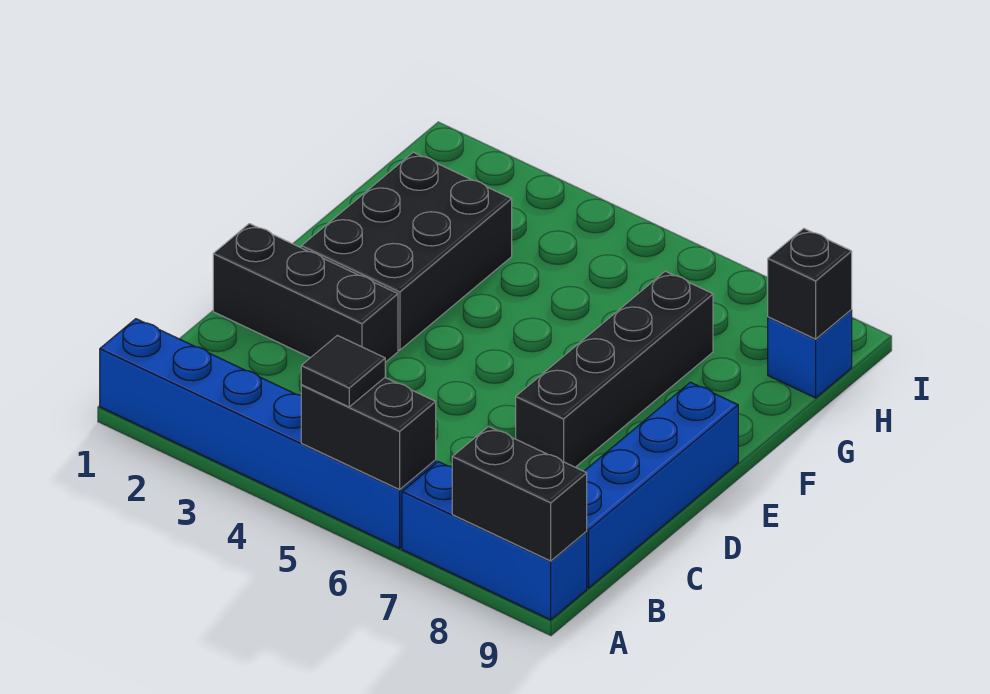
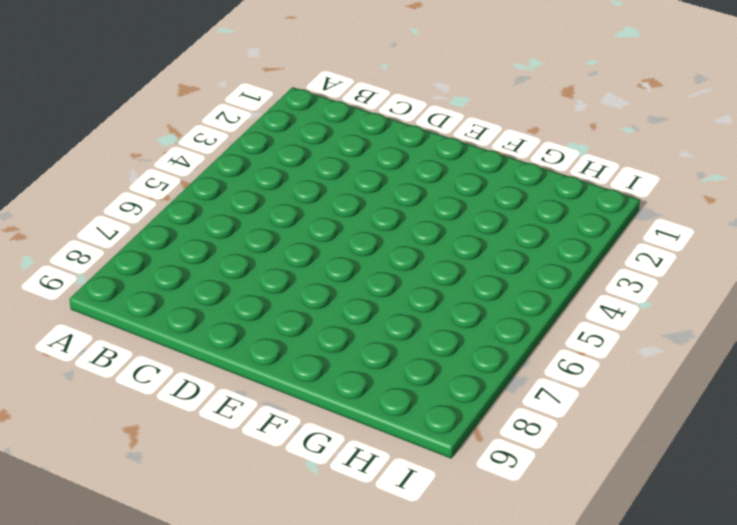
none -> blue brick A1:A6 level 1
none -> blue brick A7:A9 level 1

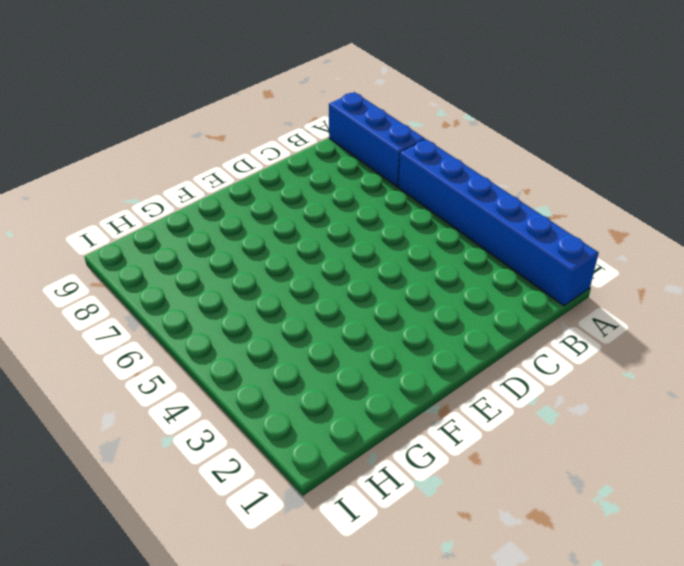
none -> blue brick B9:E9 level 1
none -> black brick D1:D3 level 1

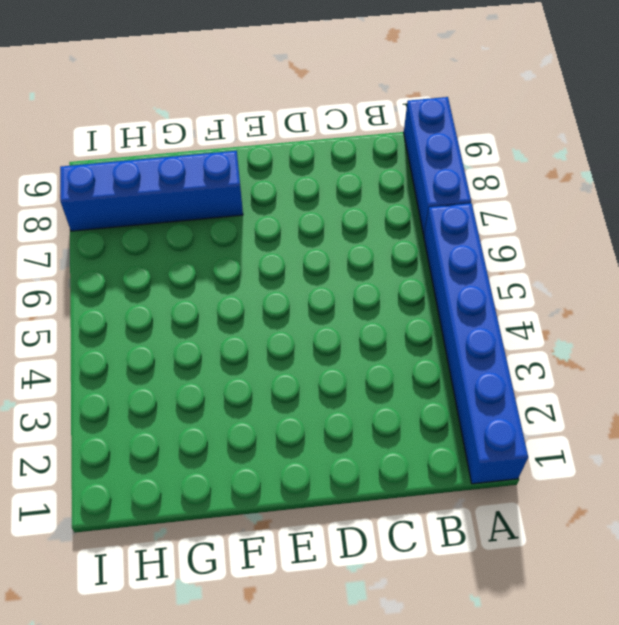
blue brick F8:I8 level 1 -> blue brick B9:E9 level 1
none -> black brick D1:D3 level 1
none -> black brick D7:G7 level 1

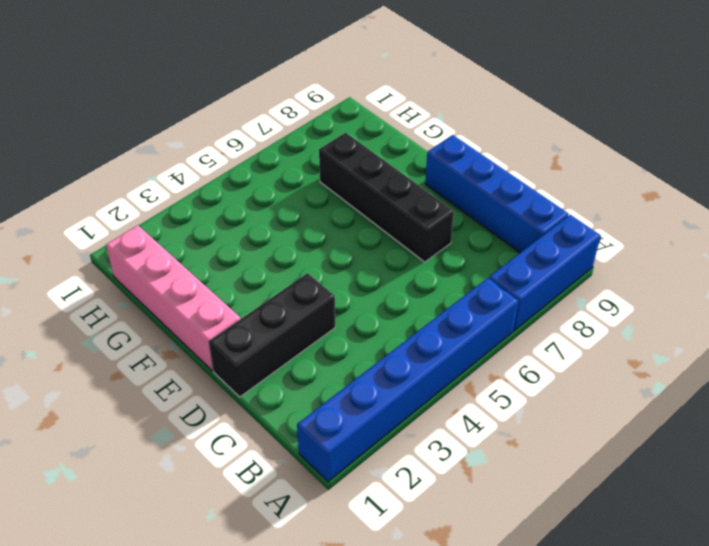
pink brick E1:H1 level 1 -> none
none -> black brick E2:G3 level 1
none -> blue brick H9 level 1

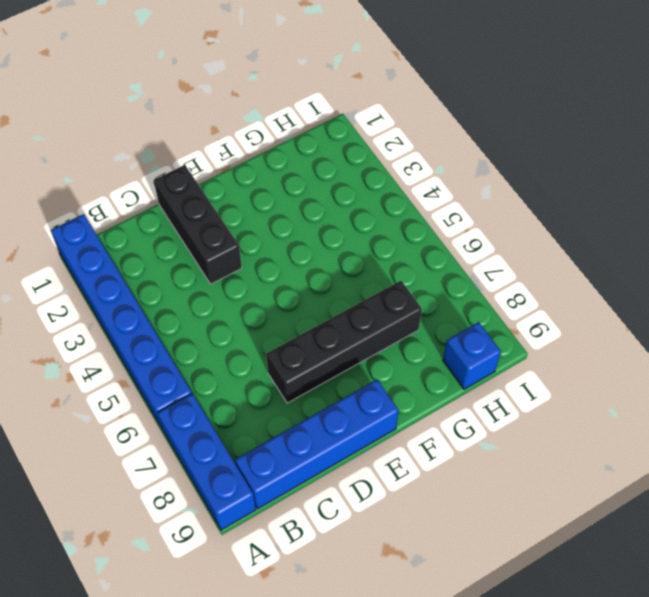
none -> black brick E2:G3 level 1
none -> black brick A5:A6 level 2

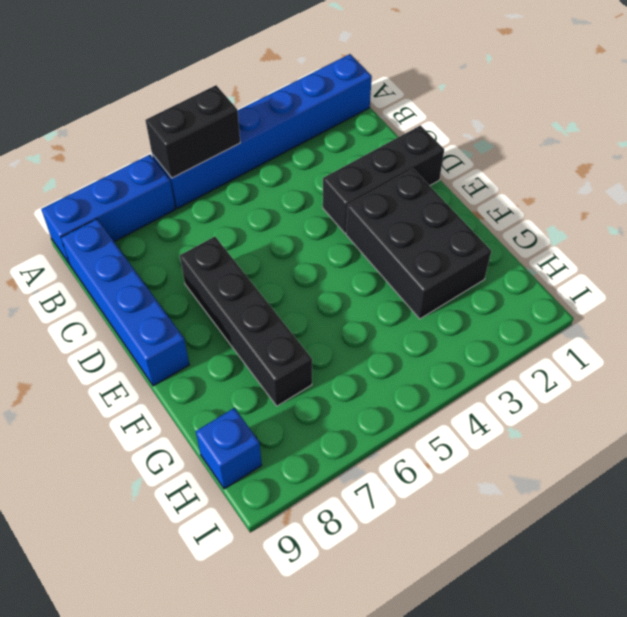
none -> black brick A8:A9 level 2
none -> black brick H9 level 2

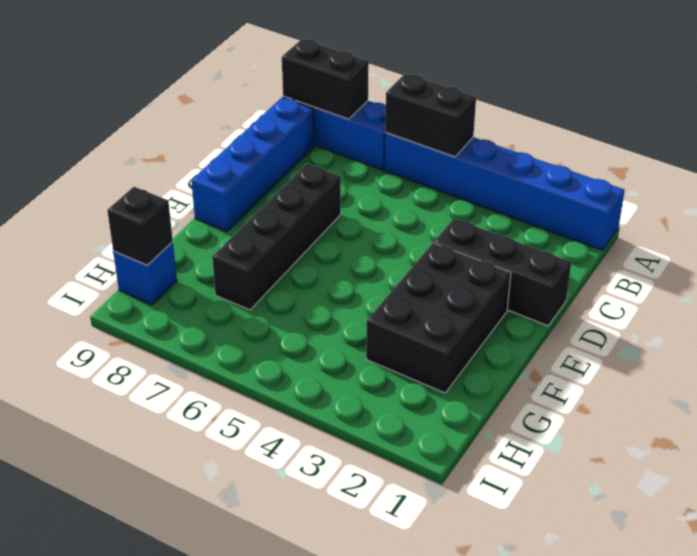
none -> black tile A5 level 3

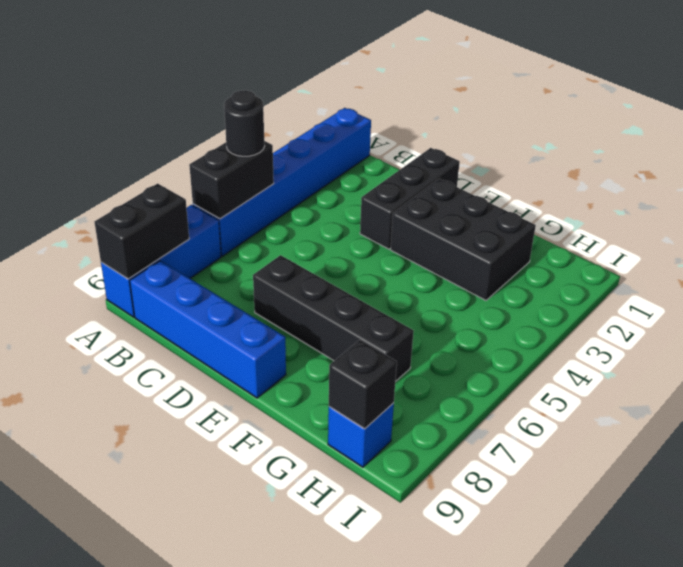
black round brick A5 level 3 -> black tile A5 level 3

